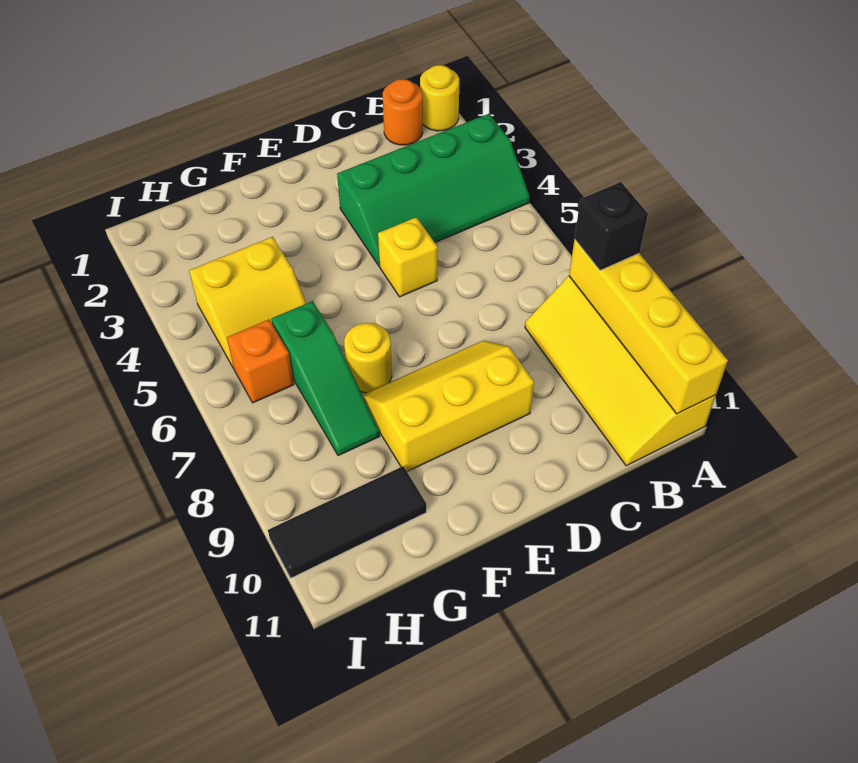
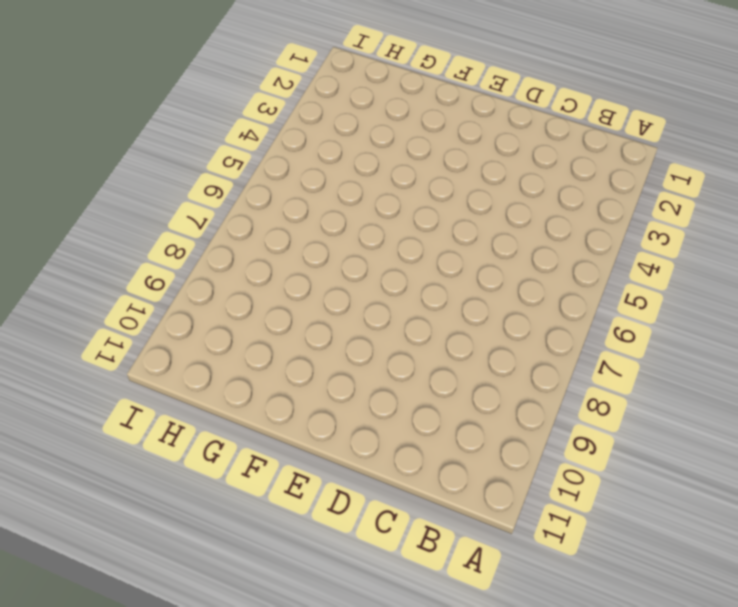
none -> yellow round brick A1 level 1
none -> green slope A3:D4 level 1 top 3
none -> yellow slope A8:B11 level 1 top A

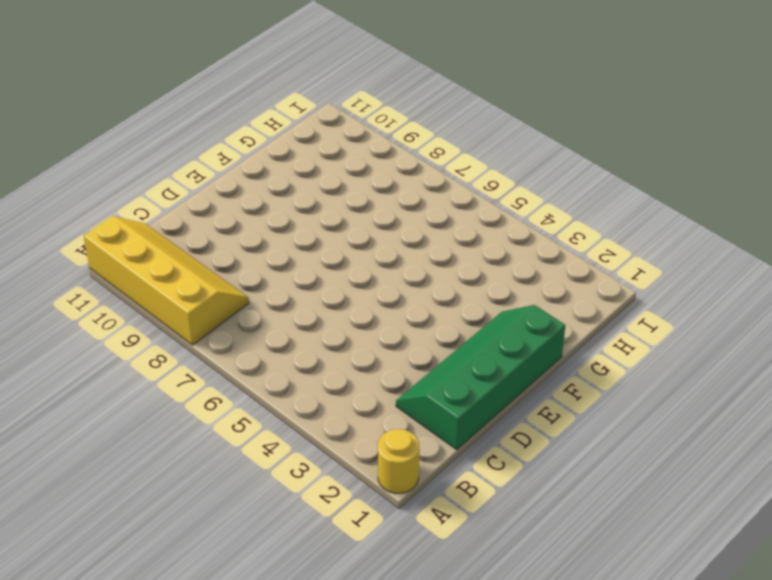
green slope C1:F2 level 1 top 1 -> green slope A3:D4 level 1 top 3
none -> orange round brick B1 level 1
none -> yellow brick D5 level 1
none -> yellow slope D8:F9 level 1 top 9

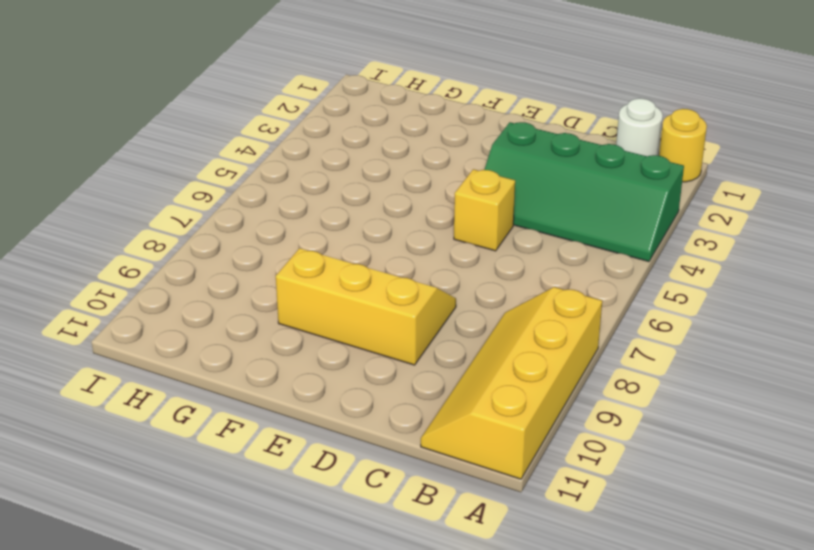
white round brick B1 level 1 -> orange round brick B1 level 1
none -> yellow round brick F7 level 1
none -> yellow slope G4:H5 level 1 top 4
none -> green slope G6:G8 level 1 top 6

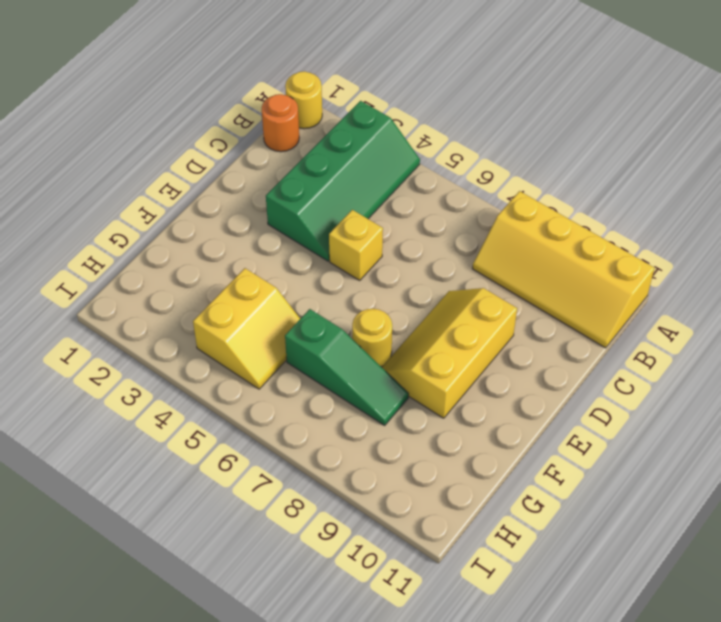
none -> black tile G10:I10 level 1
none -> orange brick H6 level 1
none -> yellow brick A8:A11 level 2

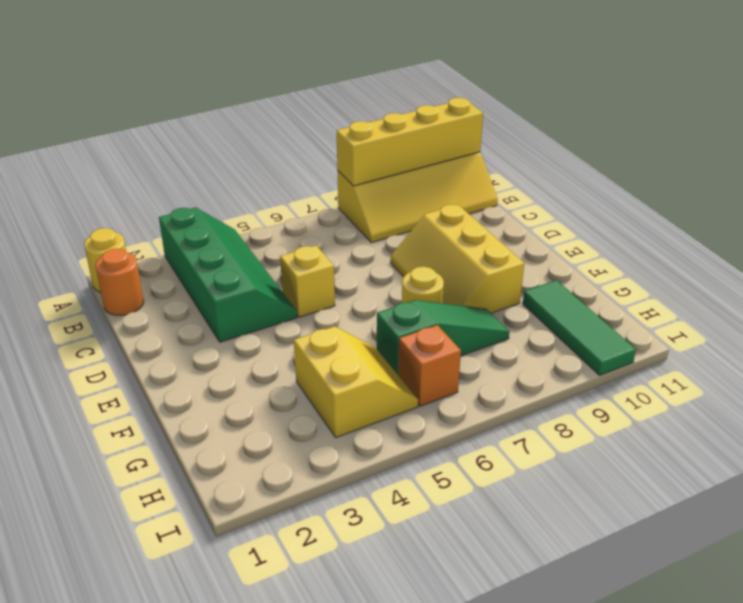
green tile G10:I10 level 1 -> black tile G10:I10 level 1
none -> black brick A8 level 3

